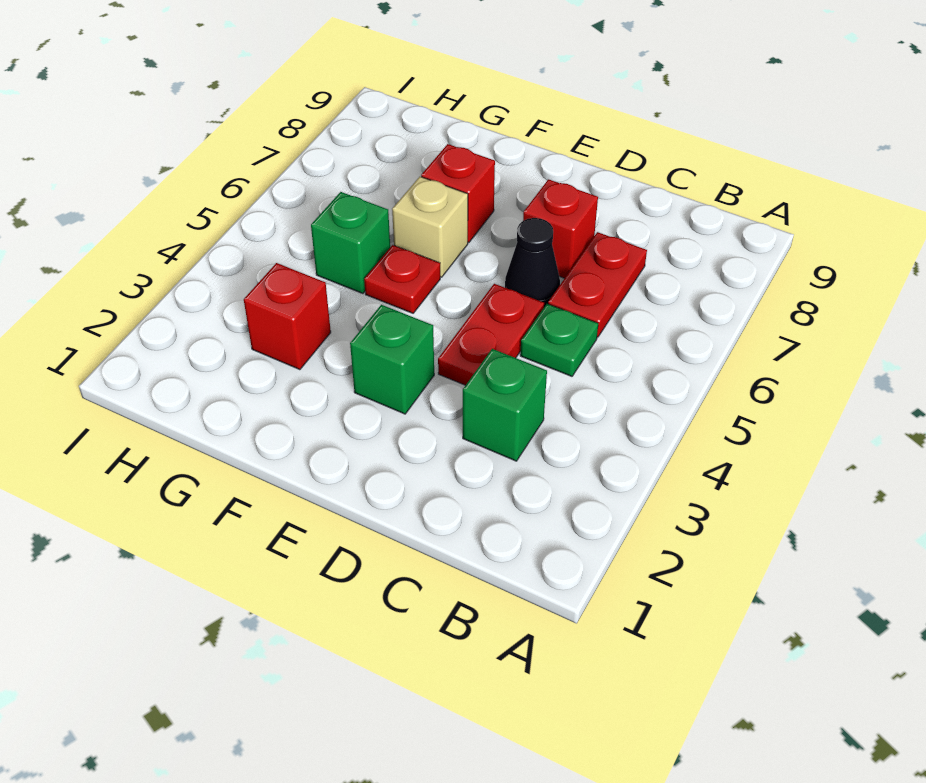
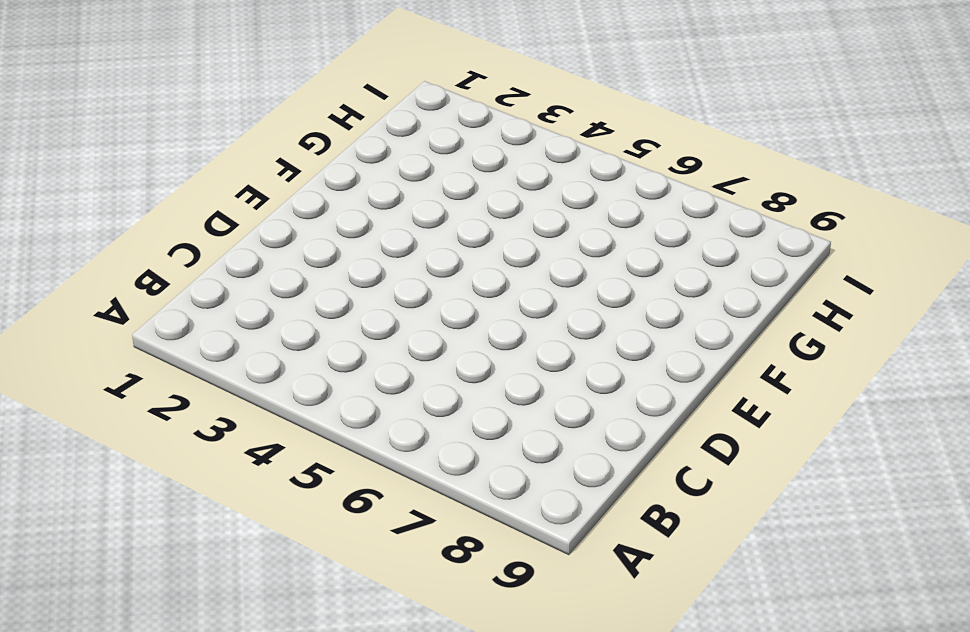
none -> green brick C3 level 1
none -> green plate C5 level 1
none -> red plate C6:C7 level 1

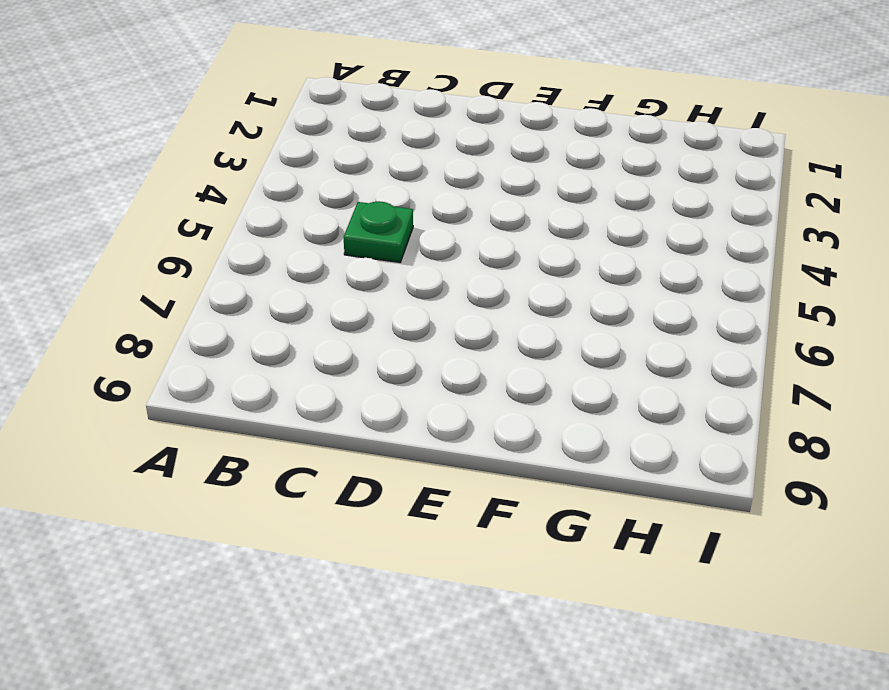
none -> green brick C3 level 1
none -> red plate C6:C7 level 1
none -> red plate D4:D5 level 1

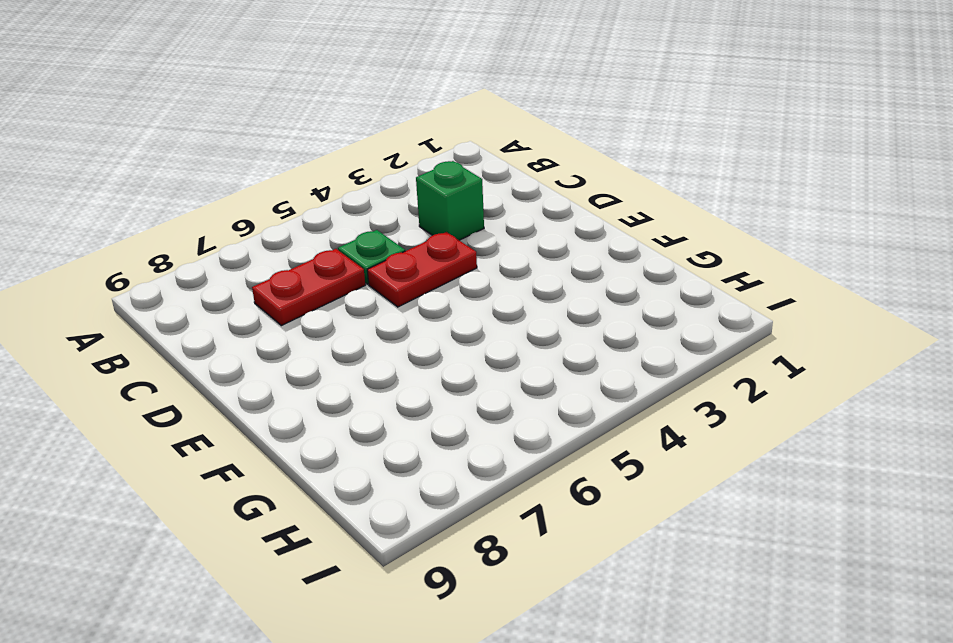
none -> black cone D6 level 1
none -> red brick D7 level 1
none -> green brick E3 level 1

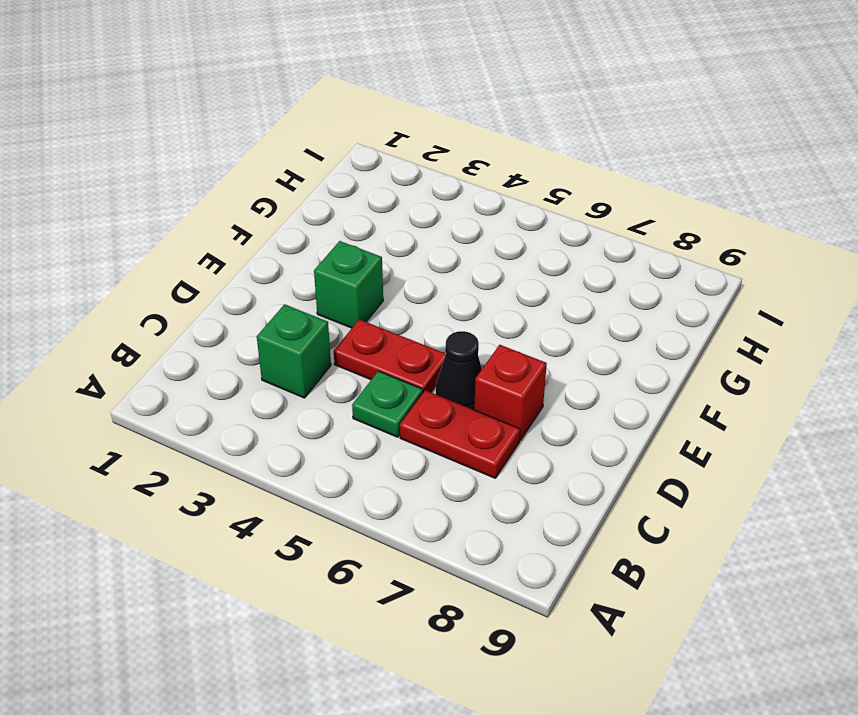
none -> red plate F5 level 1
none -> tan brick F6 level 1
none -> red brick F7 level 1

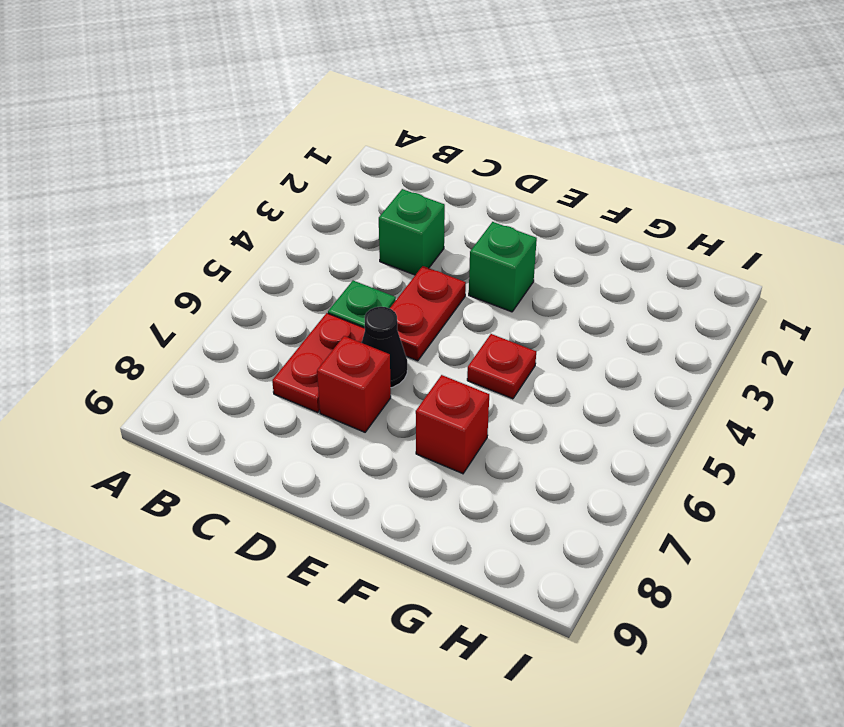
none -> tan brick F6 level 1
none -> red brick G3 level 1
none -> green brick G5 level 1

